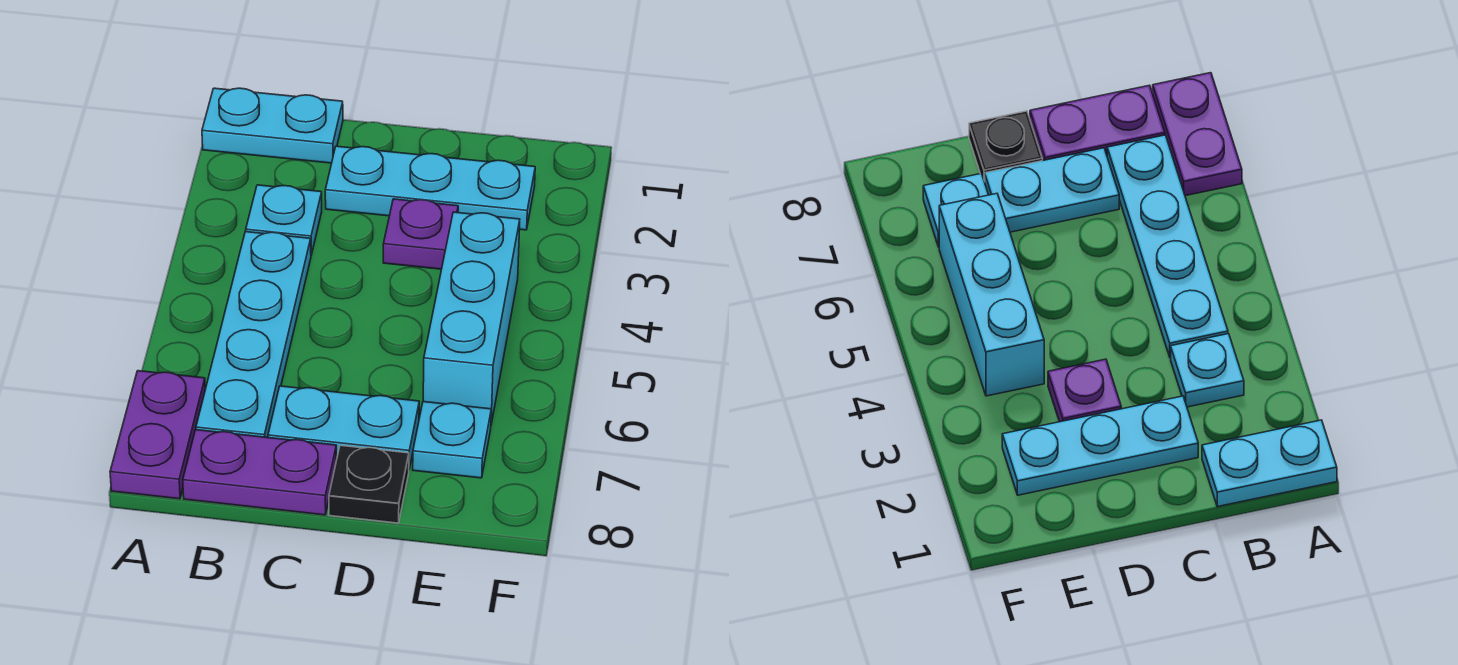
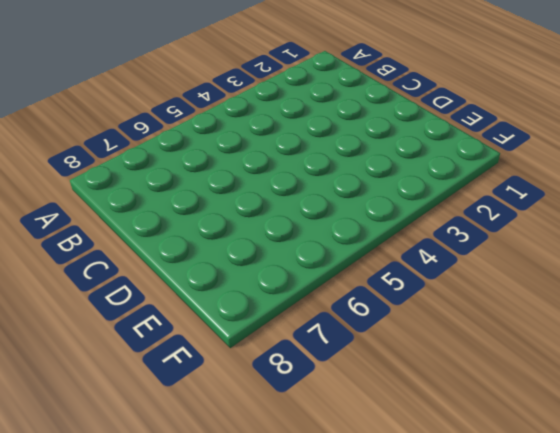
none -> cyan plate A1:B1 level 1
none -> purple plate A7:A8 level 1

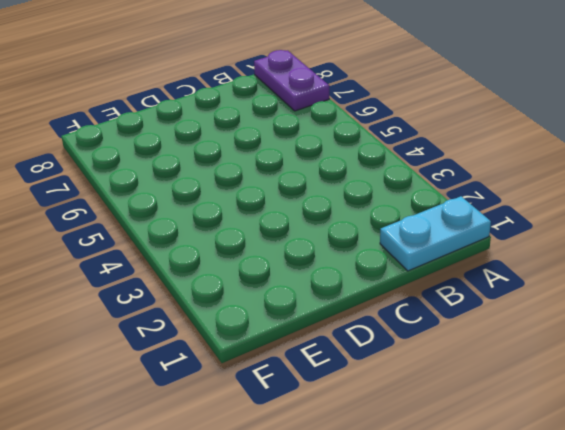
none -> cyan plate B3 level 1
none -> cyan plate B4:B7 level 1

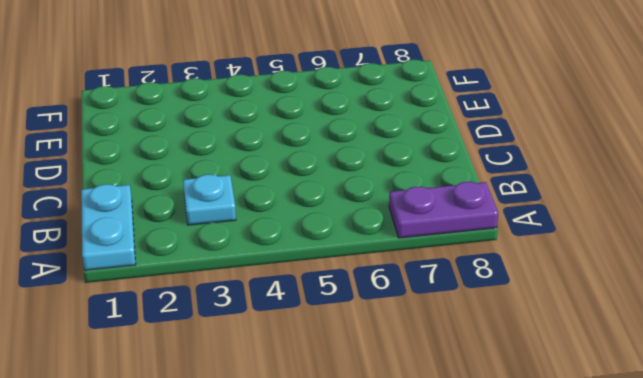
none -> cyan plate B4:B7 level 1
none -> purple plate B8:C8 level 1

